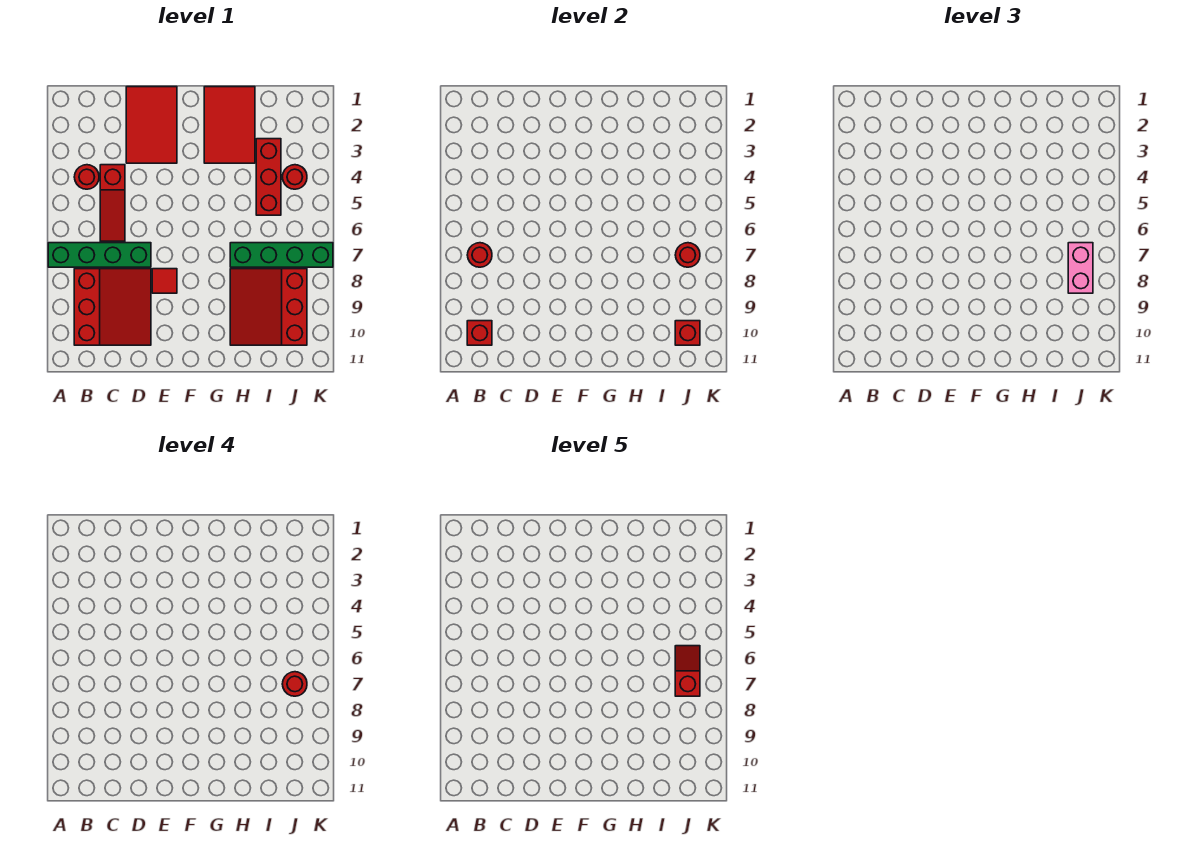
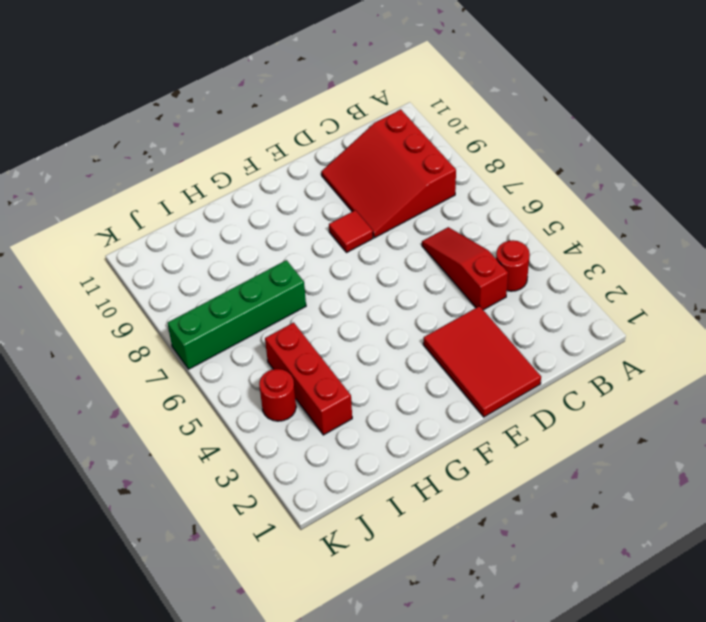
none -> green brick A7:D7 level 1
none -> red tile G1:H3 level 1
none -> red slope H8:J10 level 1 top J

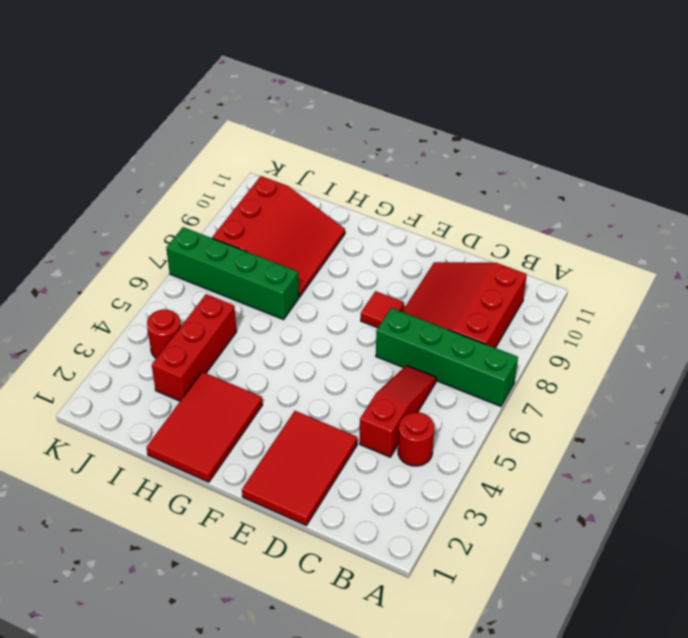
none -> red round brick B7 level 2
none -> red brick B10 level 2
none -> red round brick J7 level 2

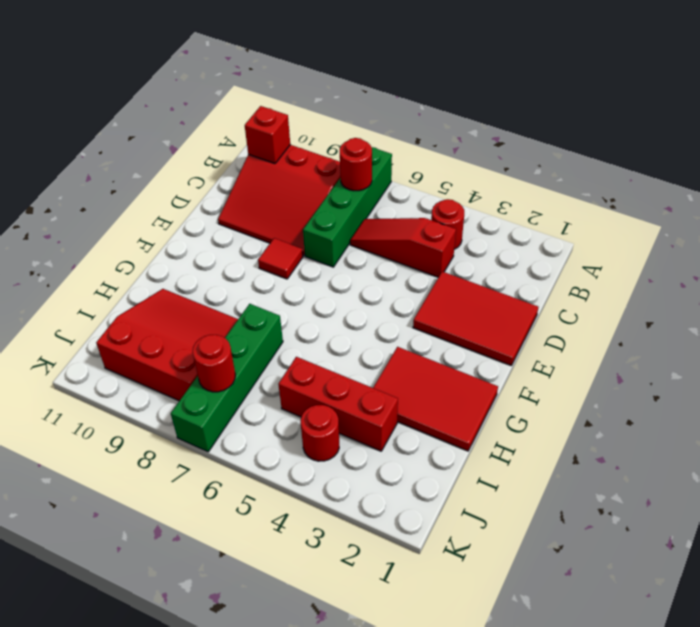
none -> red brick J10 level 2
none -> pink brick J7:J8 level 3
none -> red round brick J7 level 4

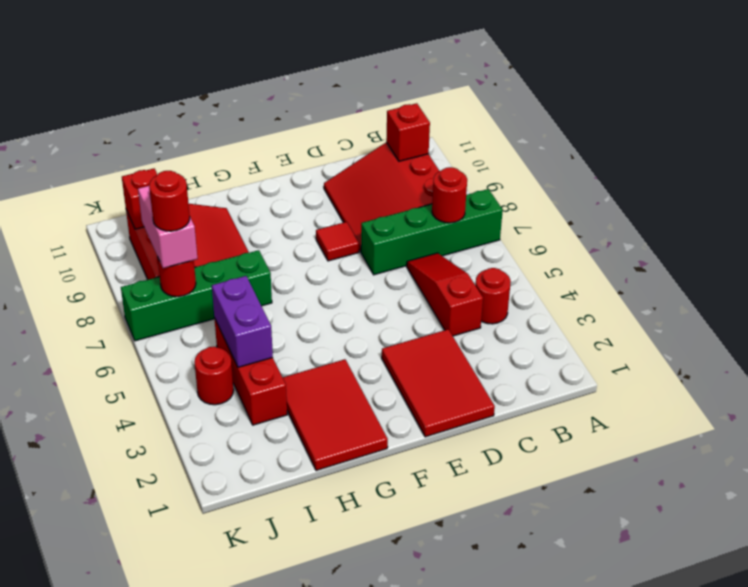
purple brick I4:I5 level 2 -> none
none -> red slope J6:J7 level 5 top 7

